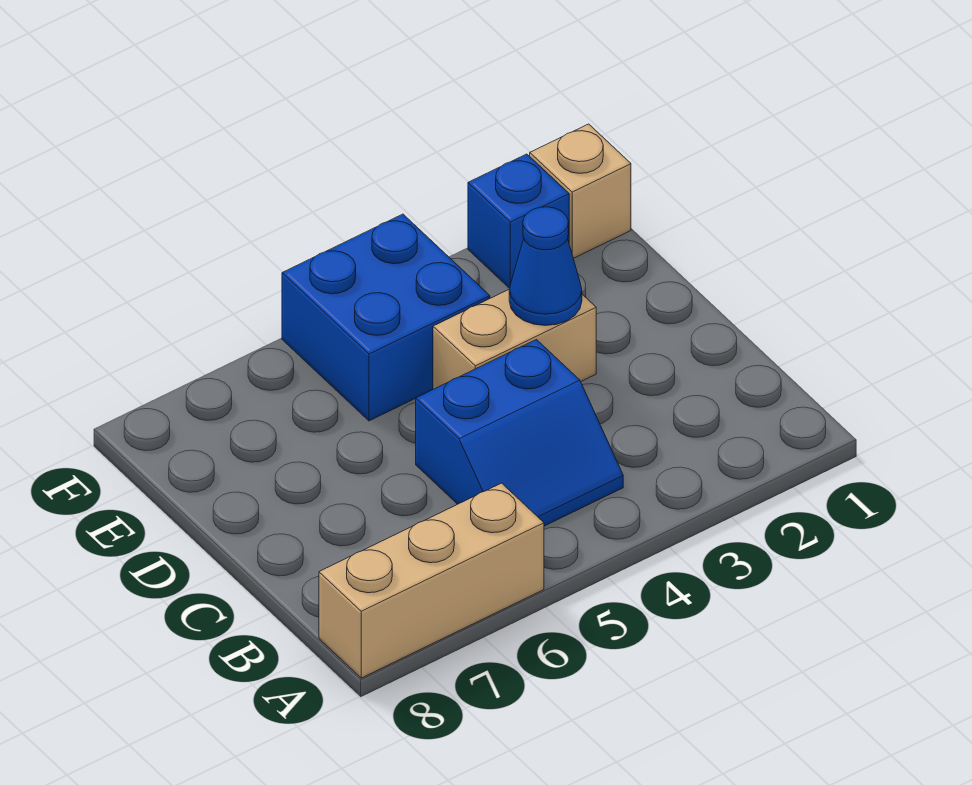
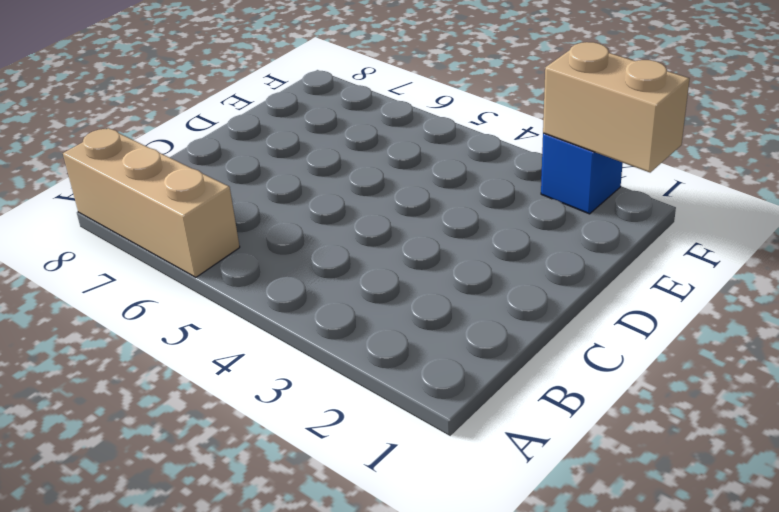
tan brick F1:F2 level 2 -> tan brick D3:D4 level 1
none -> blue slope B4:C5 level 1 top C
none -> blue brick E4:F5 level 1

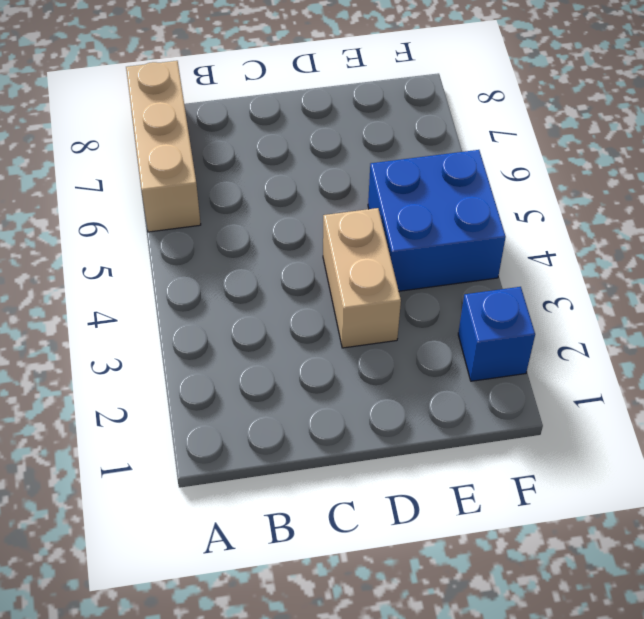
none -> blue slope B4:C5 level 1 top C
none -> tan brick F1 level 1

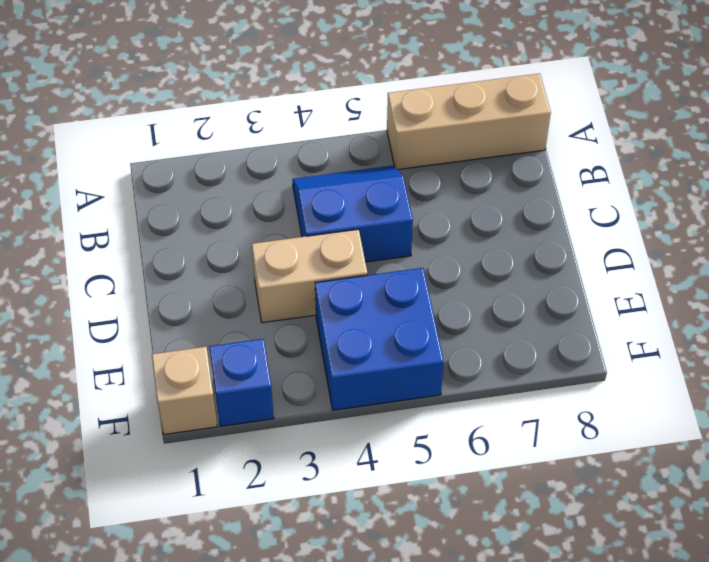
none -> blue cone D3 level 2

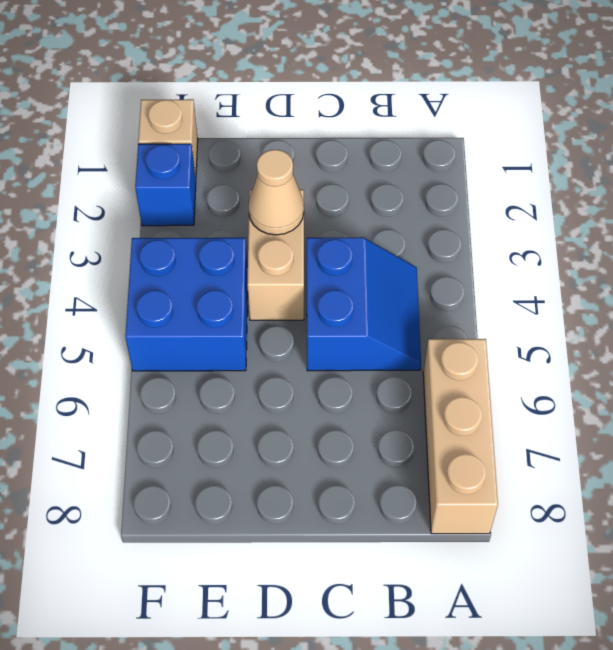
tan cone D3 level 2 -> blue cone D3 level 2

